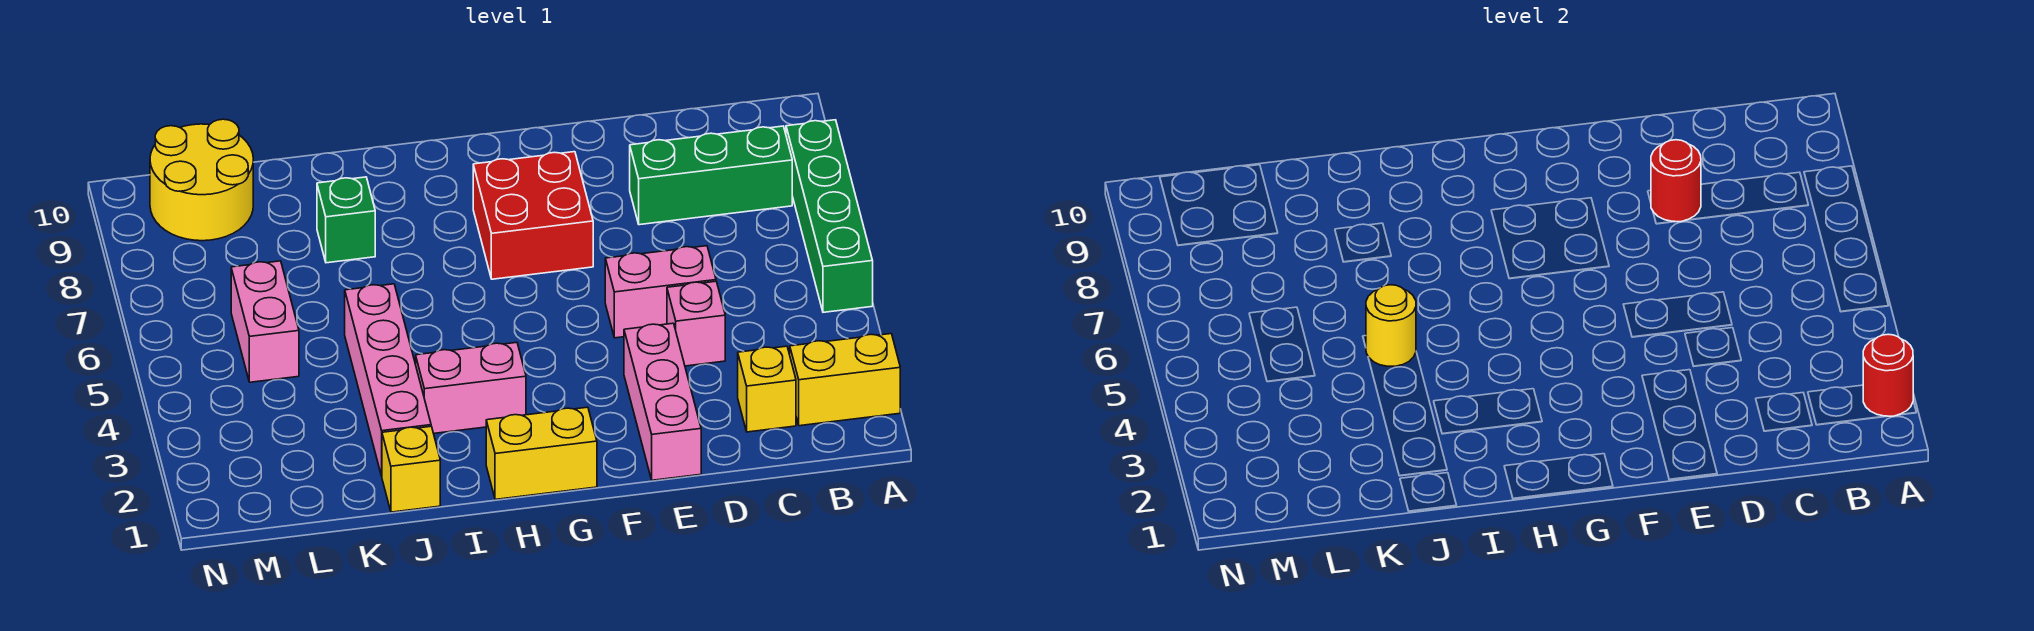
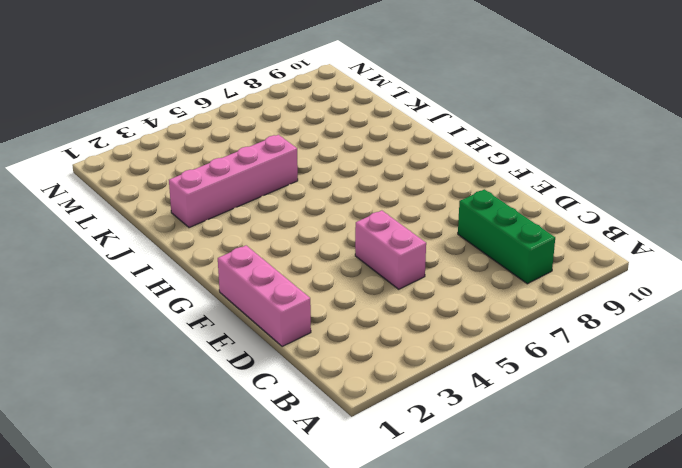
pink brick D1:F1 level 1 -> pink brick E1:E3 level 1
none -> yellow brick A2:B2 level 1
none -> green brick A5:A8 level 1
none -> yellow brick C2 level 1

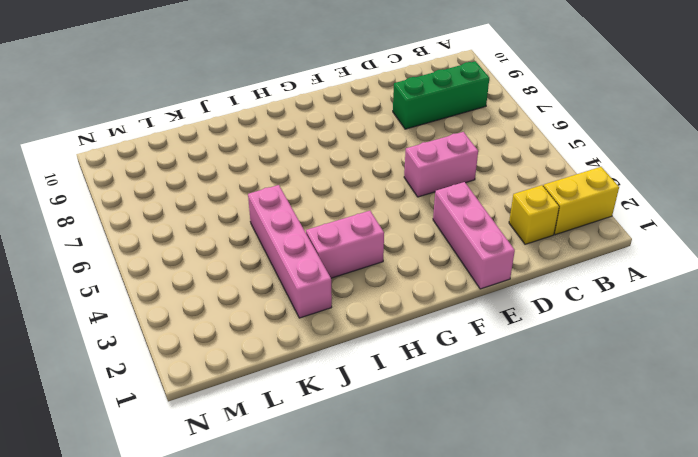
none -> green brick A5:A8 level 1
none -> pink brick D4 level 1
none -> red brick F7:G8 level 1

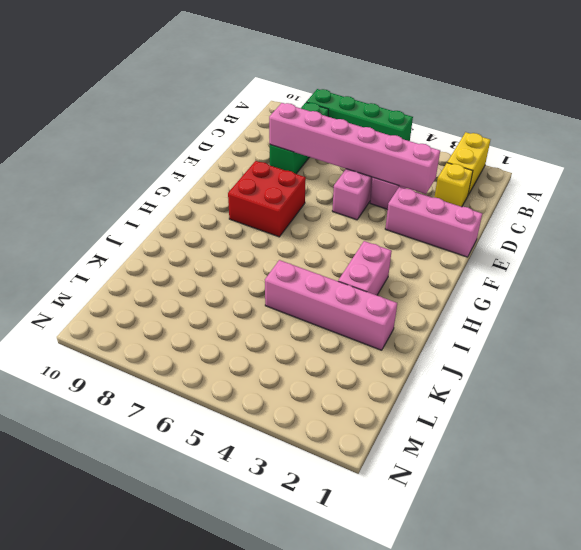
pink brick D3:D8 level 2 -> red round brick D8 level 2
none -> yellow brick G1:H1 level 1
none -> yellow brick J1 level 1
none -> green brick J8 level 1

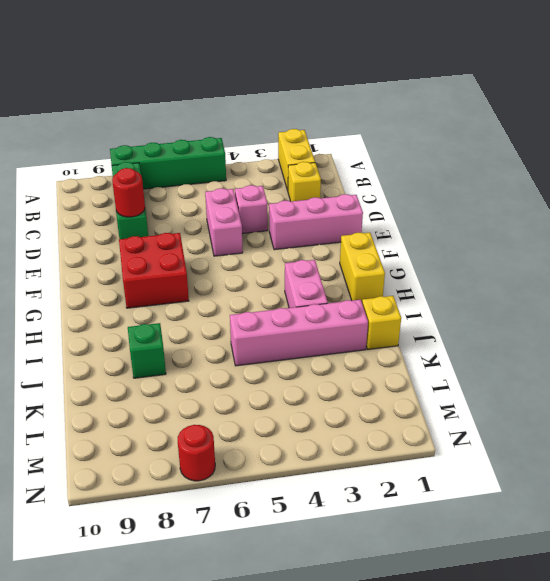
red round brick N7 level 1 -> red round brick A2 level 2
none -> pink brick L5:L6 level 1
none -> yellow round brick L9:M10 level 1
none -> yellow round brick J5 level 2

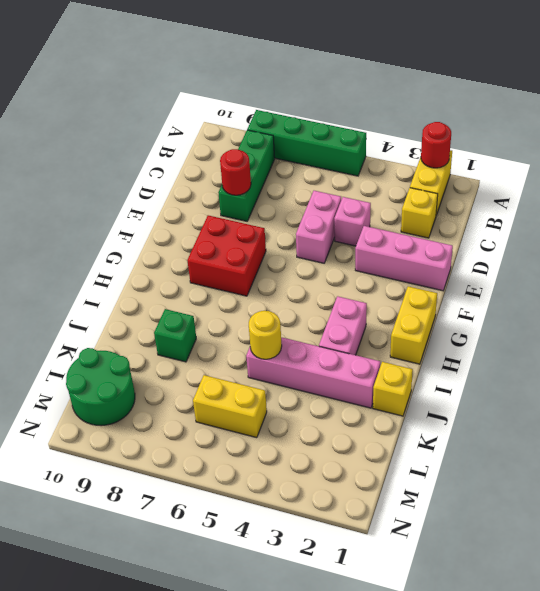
yellow brick L5:L6 level 1 -> pink brick L5:L6 level 1
green round brick L9:M10 level 1 -> yellow round brick L9:M10 level 1

